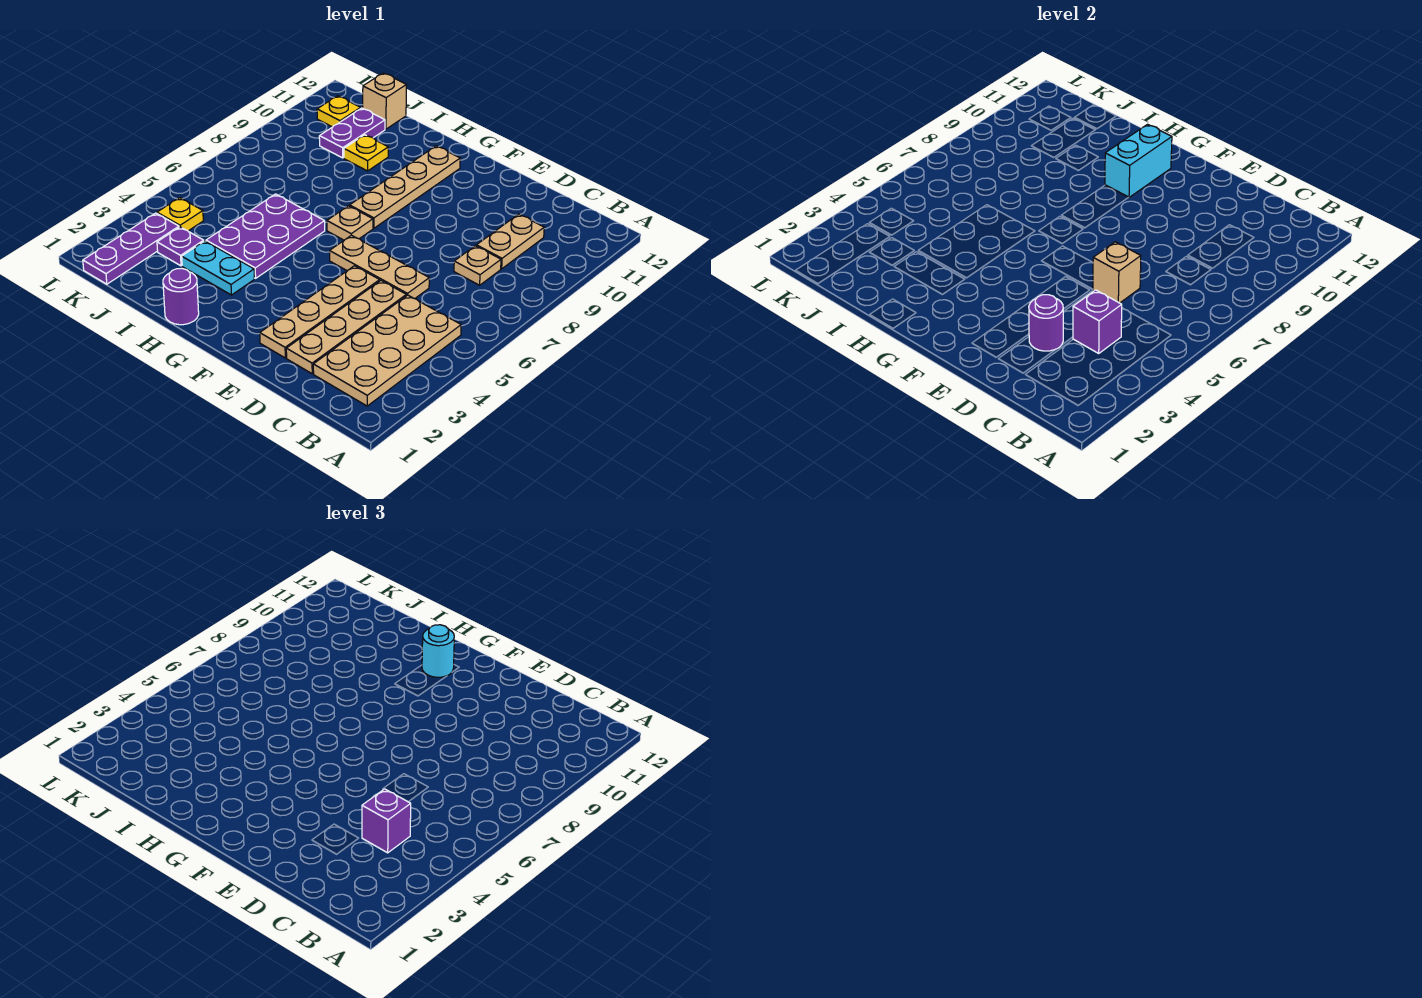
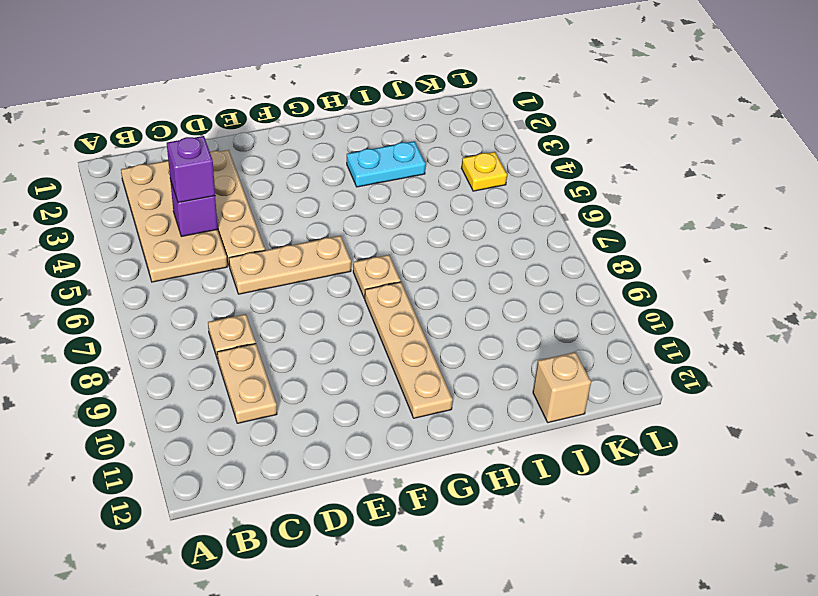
none -> tan plate E2:E5 level 1
none -> purple round brick H1 level 1
none -> purple plate H4:I6 level 1

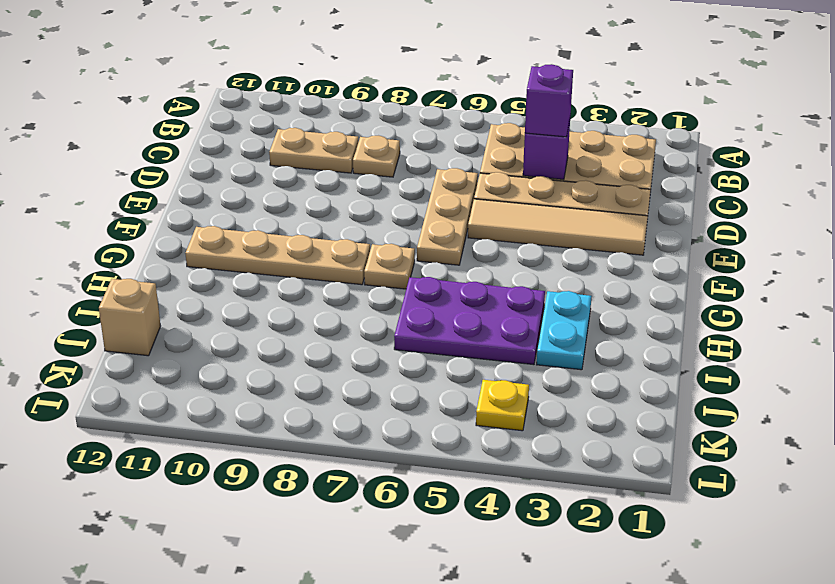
tan tile E2:E5 level 1 -> tan plate E2:E5 level 1
none -> purple round brick H1 level 1
none -> yellow plate I10 level 1
none -> purple plate J3 level 1

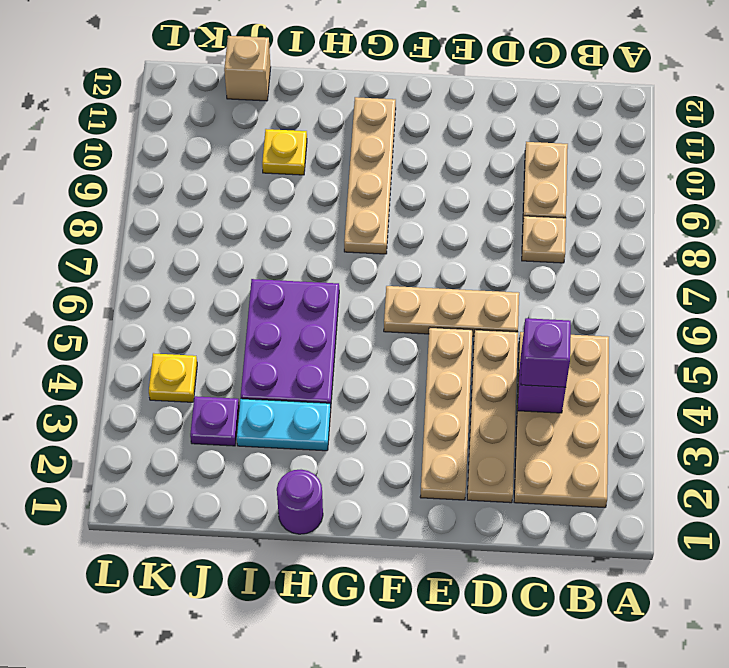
none -> tan plate G7 level 1
none -> purple plate J10:J11 level 1
none -> purple plate K1:K3 level 1

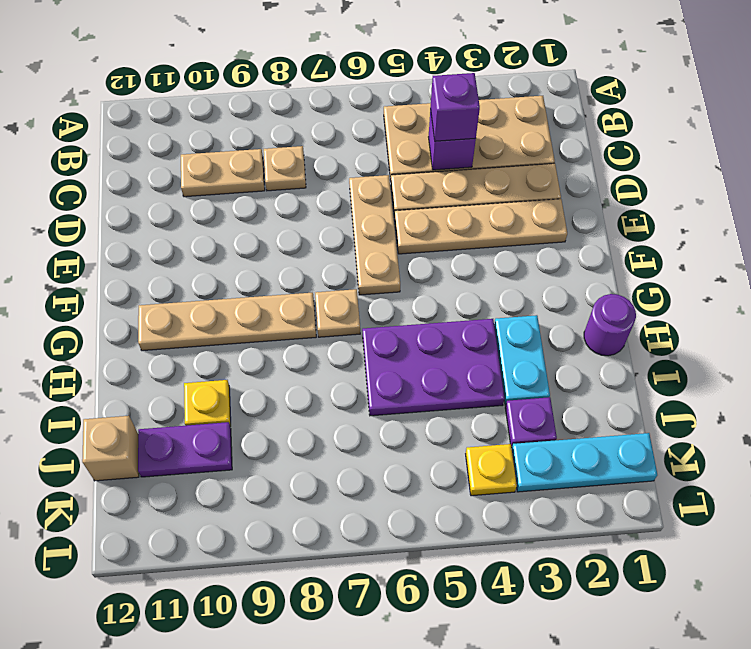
cyan plate K1:K3 level 1 -> purple plate K1:K3 level 1
none -> yellow plate K11 level 1
none -> purple round brick D3 level 2
none -> tan brick D6 level 2

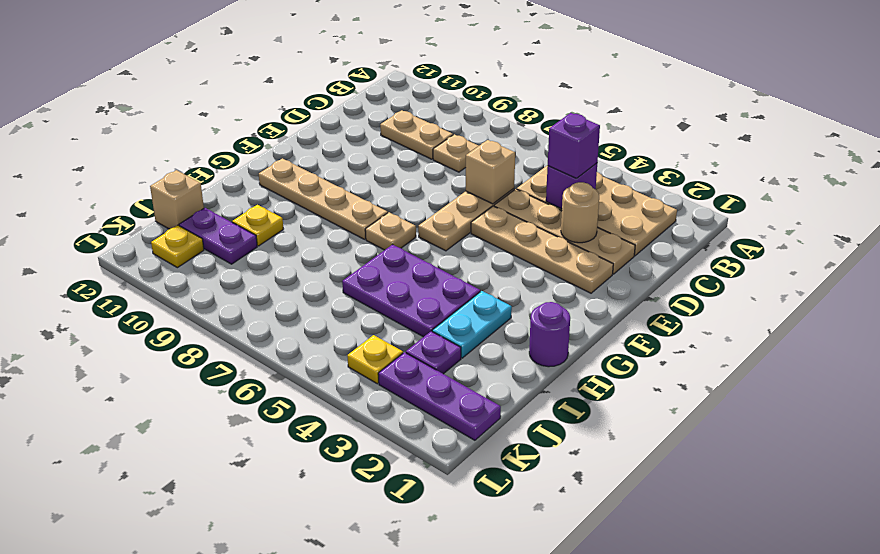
tan round brick D3 level 2 -> purple round brick D3 level 2
none -> cyan brick G10:G11 level 2
none -> cyan round brick G11 level 3

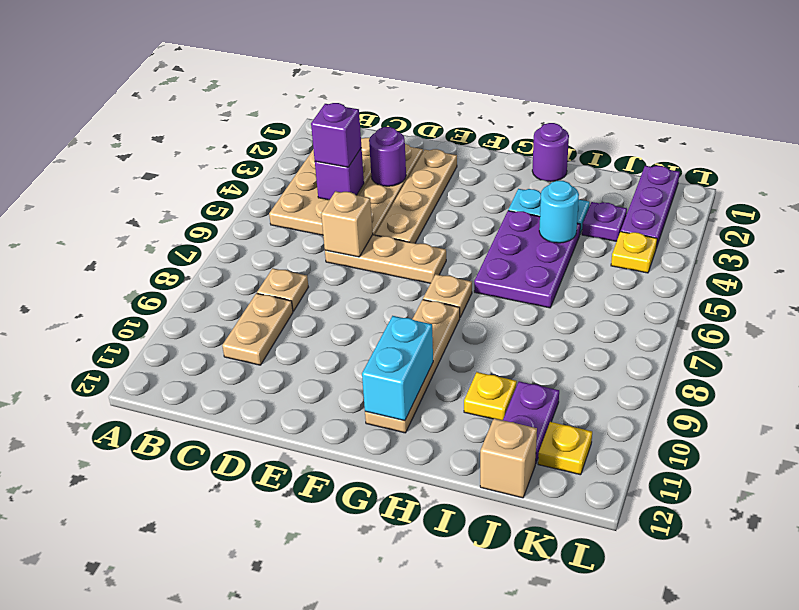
cyan round brick I4 level 2 -> cyan round brick G11 level 3

